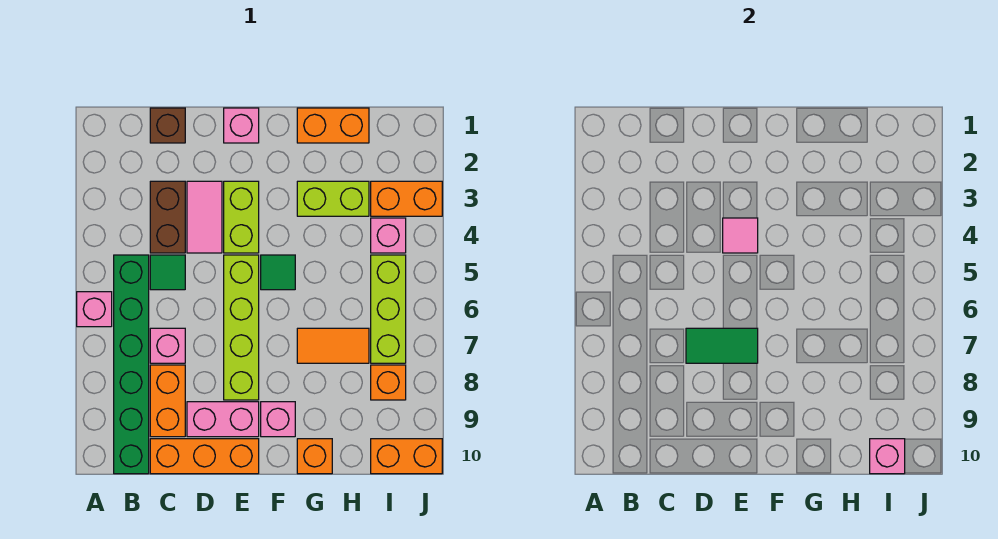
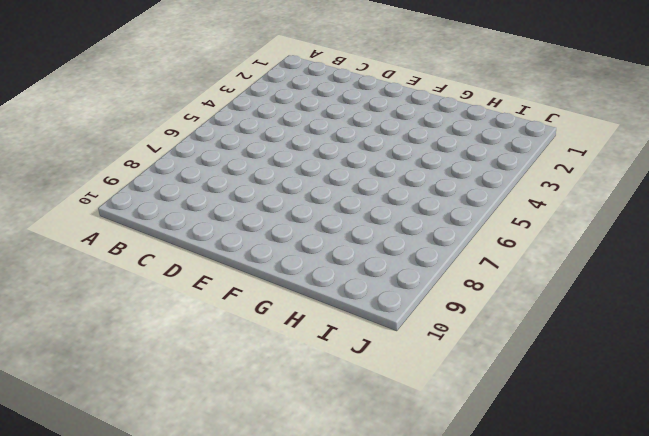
none -> pink brick A6 level 1
none -> green brick B5:B10 level 1
none -> brown brick C1 level 1

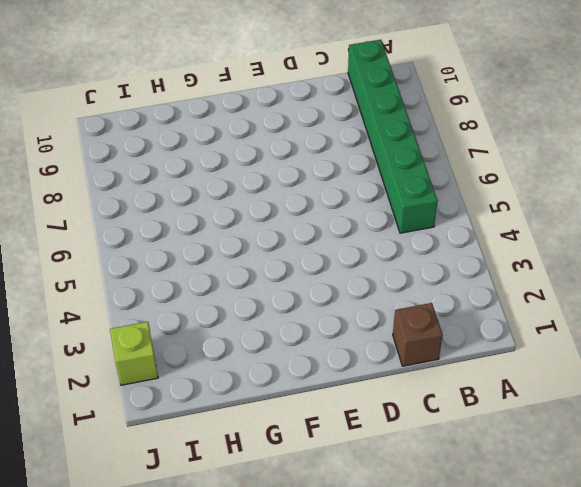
lime brick J2 level 1 -> none
none -> pink brick A6 level 1
none -> brown brick C3:C4 level 1
none -> green tile C5 level 1

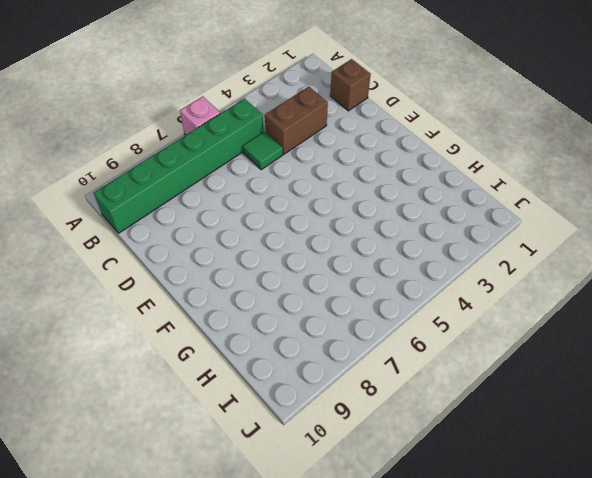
none -> pink brick C7 level 1
none -> orange brick C8:C9 level 1
none -> orange brick C10:E10 level 1

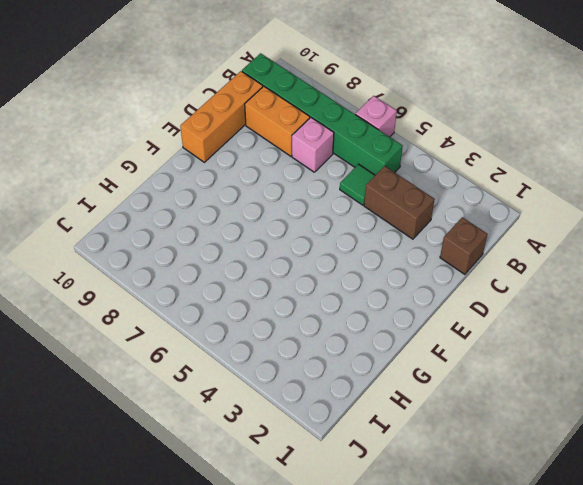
none -> pink tile D3:D4 level 1
none -> pink brick D9:E9 level 1
none -> pink brick E1 level 1

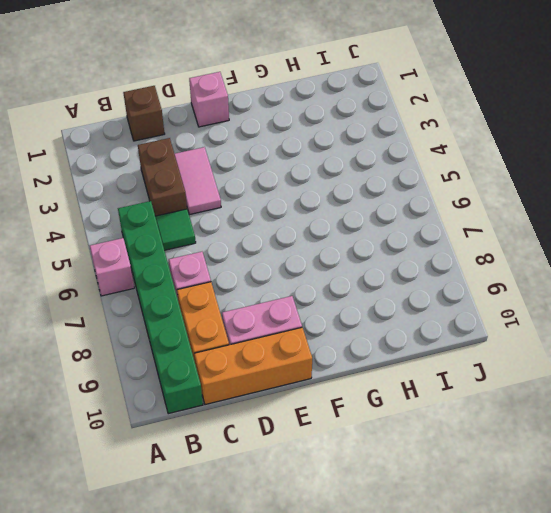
none -> lime brick E3:E4 level 1
none -> lime brick E5:E8 level 1
none -> green tile F5 level 1

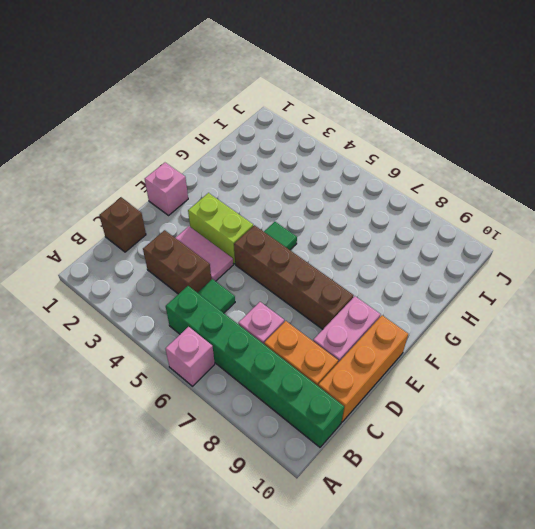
brown brick E5:E8 level 1 -> lime brick E5:E8 level 1
none -> pink brick F9 level 1
none -> orange brick G1:H1 level 1
none -> lime brick G3:H3 level 1

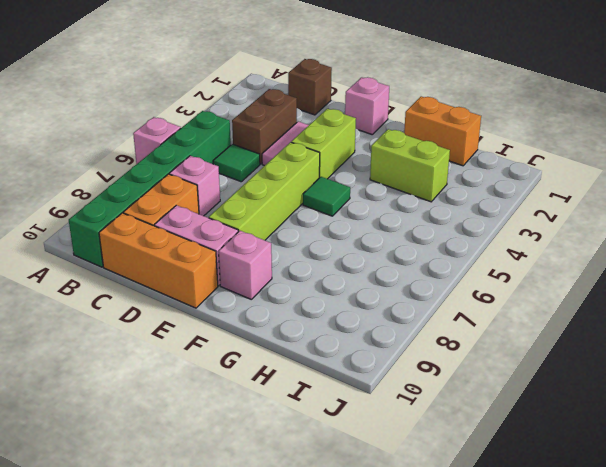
none -> orange tile G7:H7 level 1
none -> orange brick G10 level 1
none -> orange brick I3:J3 level 1

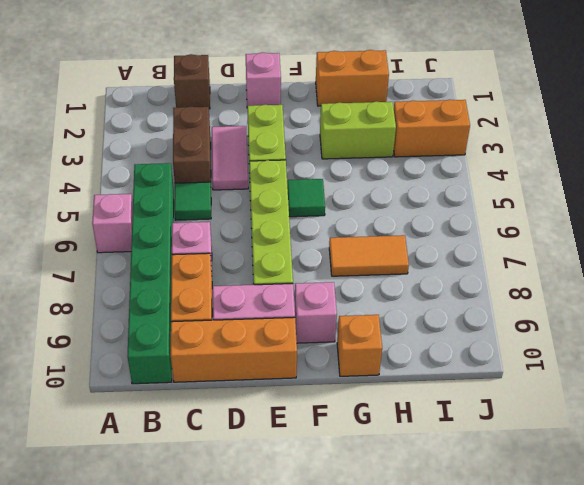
none -> pink brick I4 level 1
none -> lime brick I5:I7 level 1
none -> orange brick I8 level 1

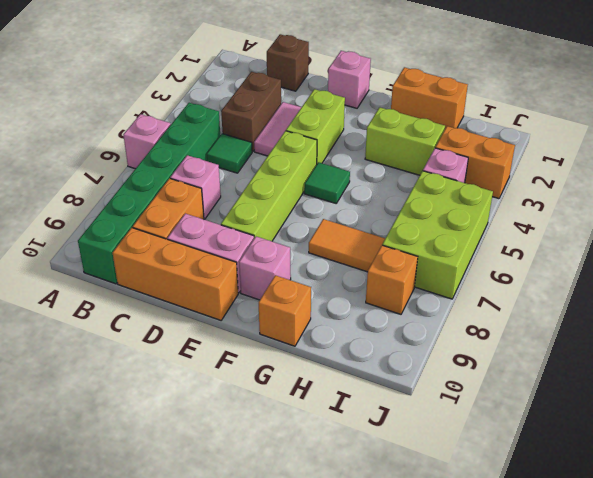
lime brick I5:J7 level 1 -> lime brick I5:I7 level 1
none -> orange brick I10:J10 level 1
none -> green tile D7:E7 level 2
none -> pink tile E4 level 2

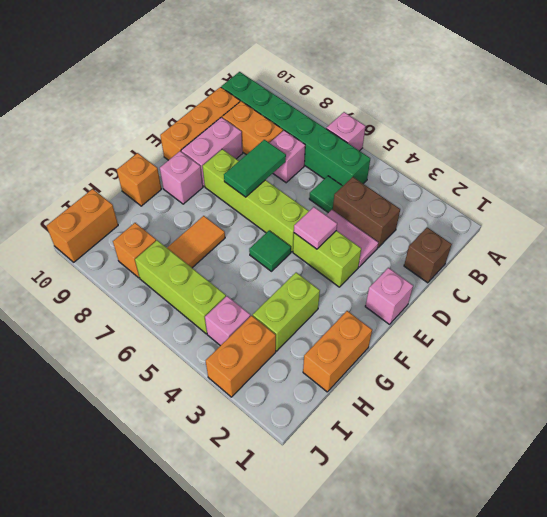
none -> pink brick I10 level 2

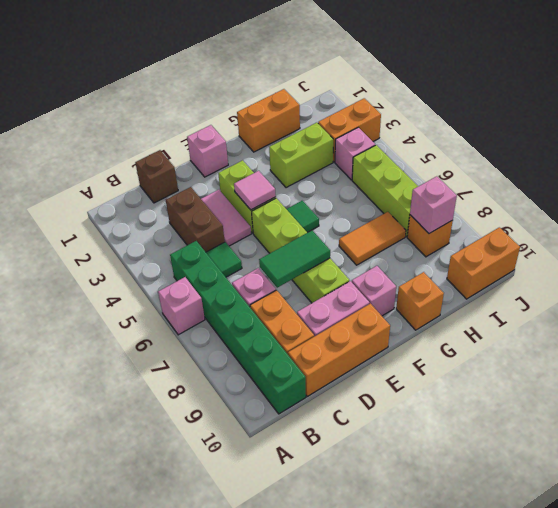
pink brick I8 level 2 -> pink brick I10 level 2

